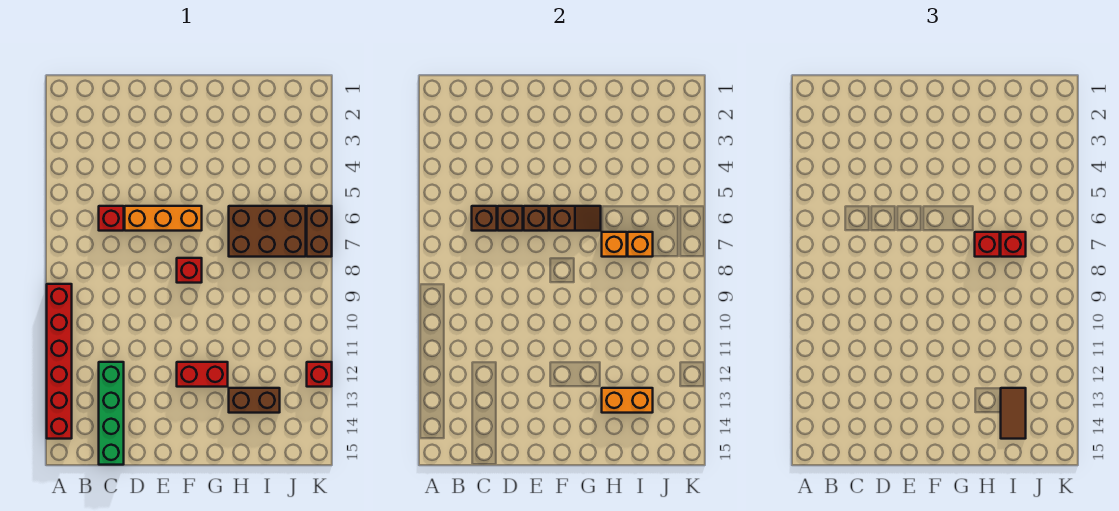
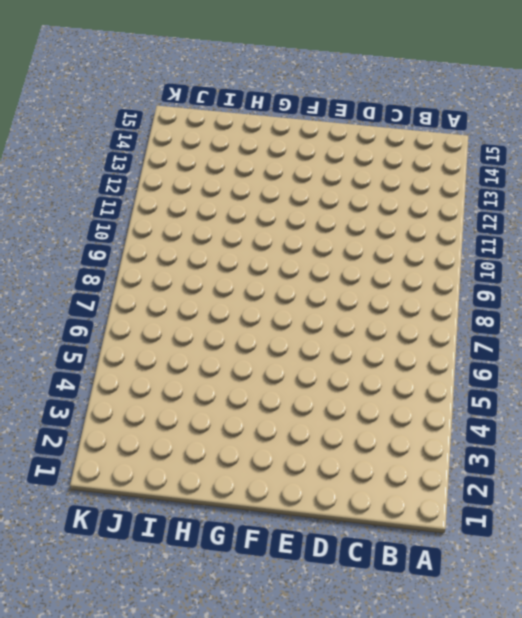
none -> red brick A9:A14 level 1
none -> red brick C6 level 1
none -> green brick C12:C15 level 1

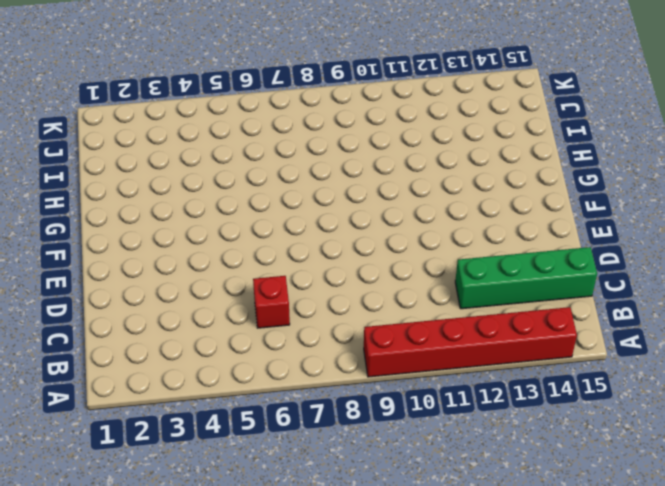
none -> orange brick D6:F6 level 1
none -> red brick F8 level 1
none -> red brick F12:G12 level 1

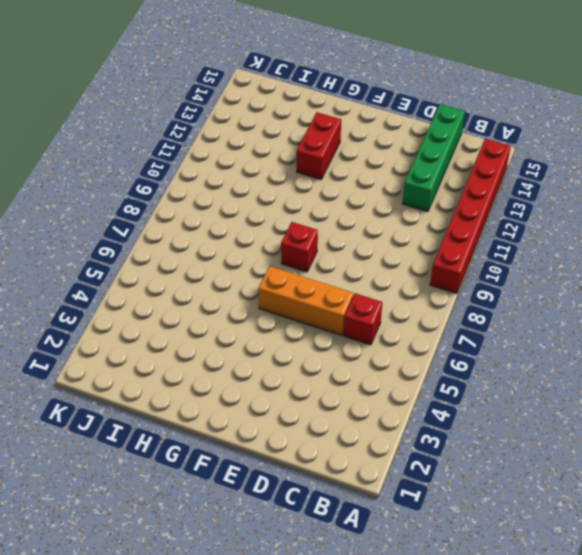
red brick G12:G13 level 1 -> red brick F12:G12 level 1
none -> brown brick H6:J7 level 1
none -> brown brick H13:I13 level 1
none -> brown brick K6:K7 level 1

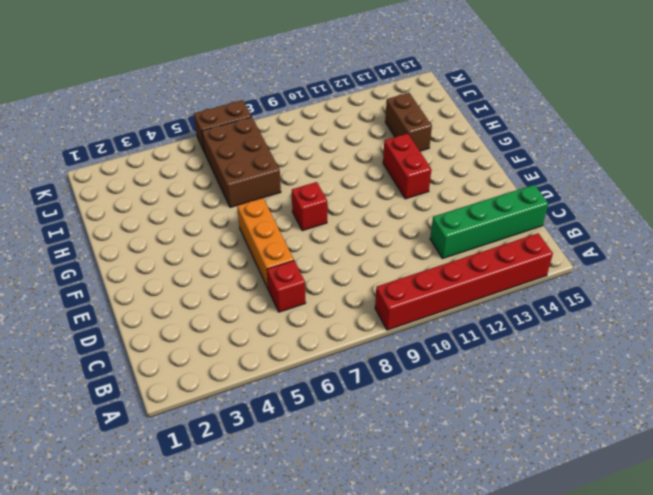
none -> red brick K12 level 1
none -> brown brick C6 level 2
none -> brown brick D6 level 2

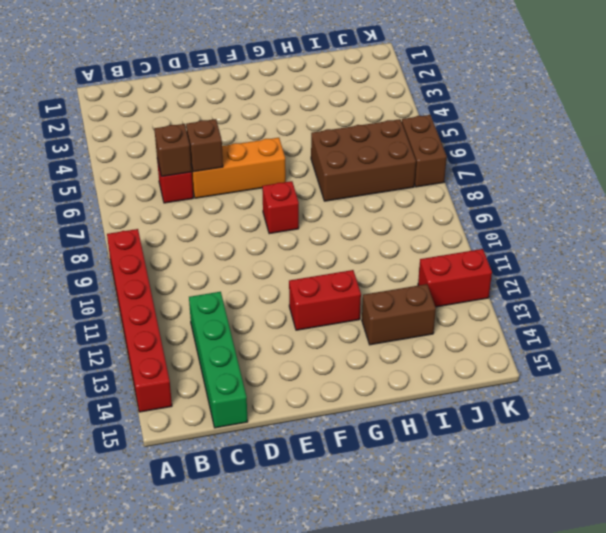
red brick J12:K12 level 1 -> red brick K12 level 1
none -> brown brick E6 level 2
none -> brown slope F6:G6 level 2 top F
none -> orange brick H7 level 2

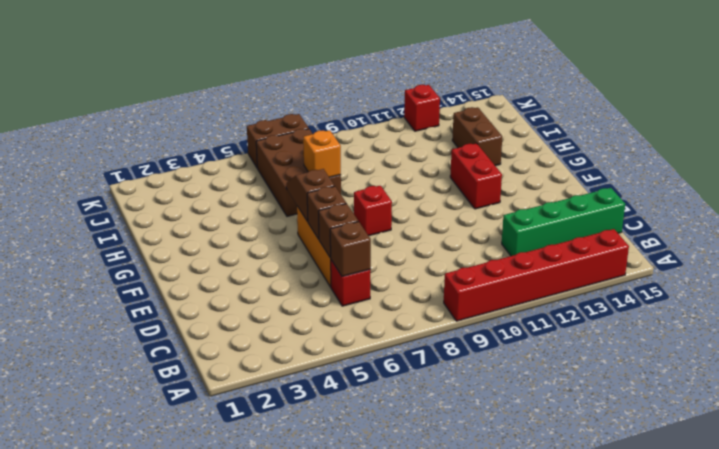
none -> orange brick H13:I13 level 2
none -> orange brick I7 level 2
none -> red brick H7 level 3

